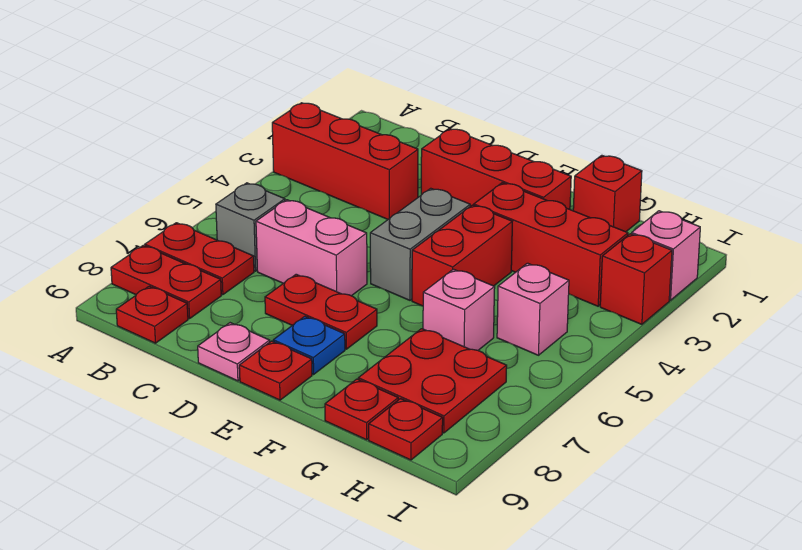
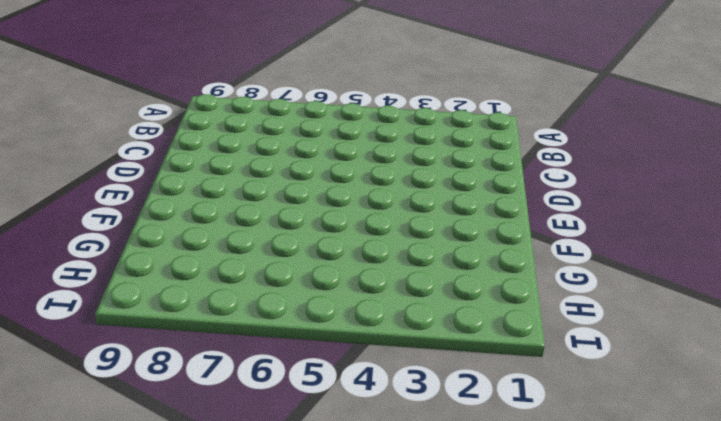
none -> red brick A3:C3 level 1
none -> red plate A7:B7 level 1
none -> red plate A8:B8 level 1

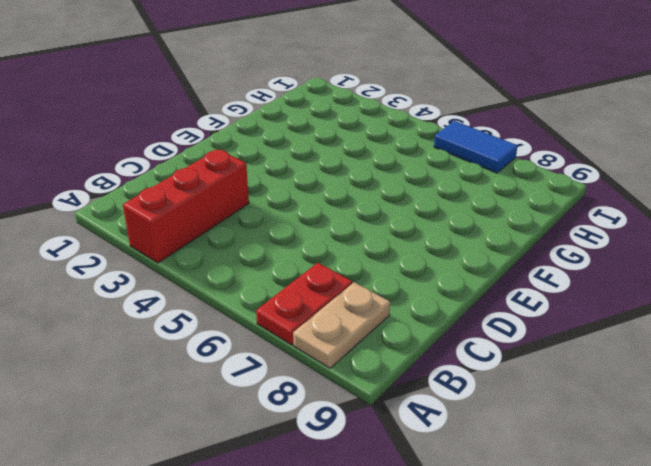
tan plate A8:B8 level 1 -> red plate A8:B8 level 1
blue tile I6:I7 level 1 -> none
none -> grey brick B6 level 1
none -> red plate B9 level 1
none -> pink brick C6:D6 level 1

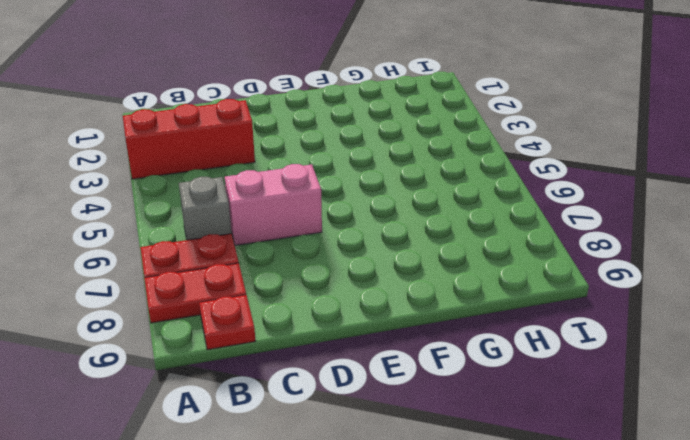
none -> red brick D2:F2 level 1
none -> red plate D7:E7 level 1
none -> pink plate D9 level 1

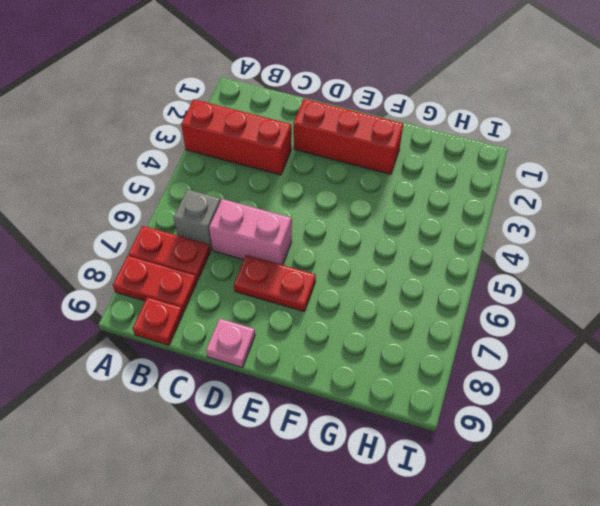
none -> grey brick E4:E5 level 1
none -> blue plate E8 level 1
none -> red plate E9 level 1

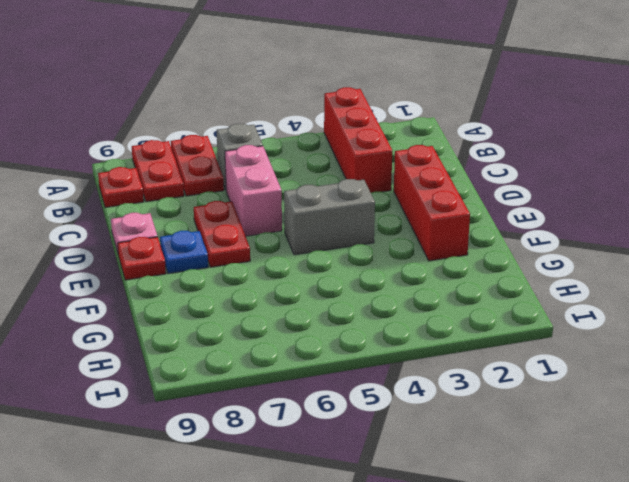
none -> red brick F3:H3 level 1
none -> red brick F4:F5 level 1
none -> red brick G1 level 1

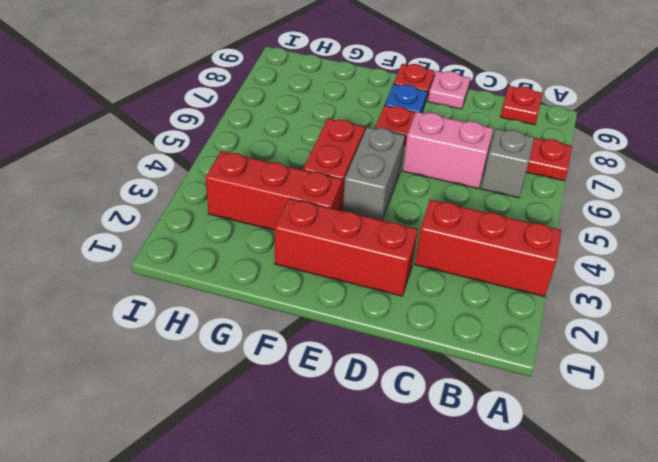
none -> red plate A8:B8 level 1
none -> red brick G1 level 1
none -> pink brick G6 level 1

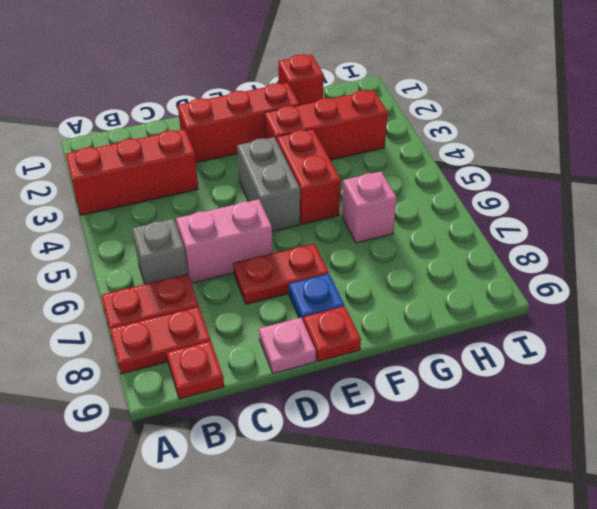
none -> red plate G7:H8 level 1
none -> red plate G9 level 1
none -> pink brick H5 level 1

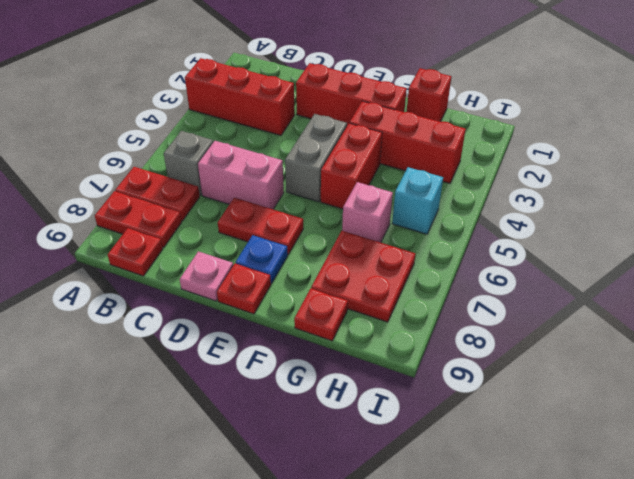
cyan brick H5 level 1 -> pink brick H5 level 1
none -> red plate H9 level 1
none -> pink brick I2 level 1
none -> red brick I3 level 1

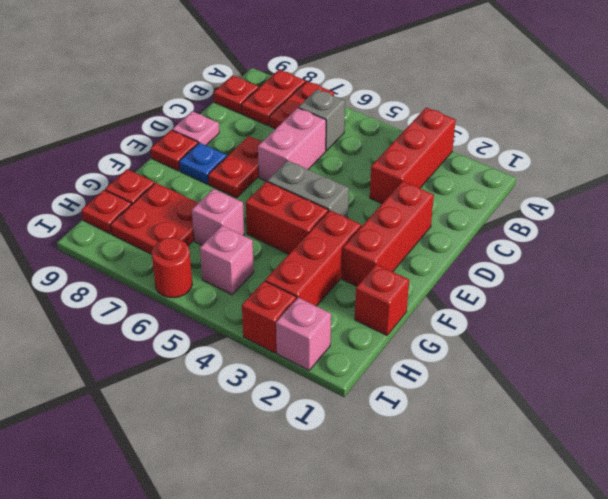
red round brick I6 level 1 -> none

